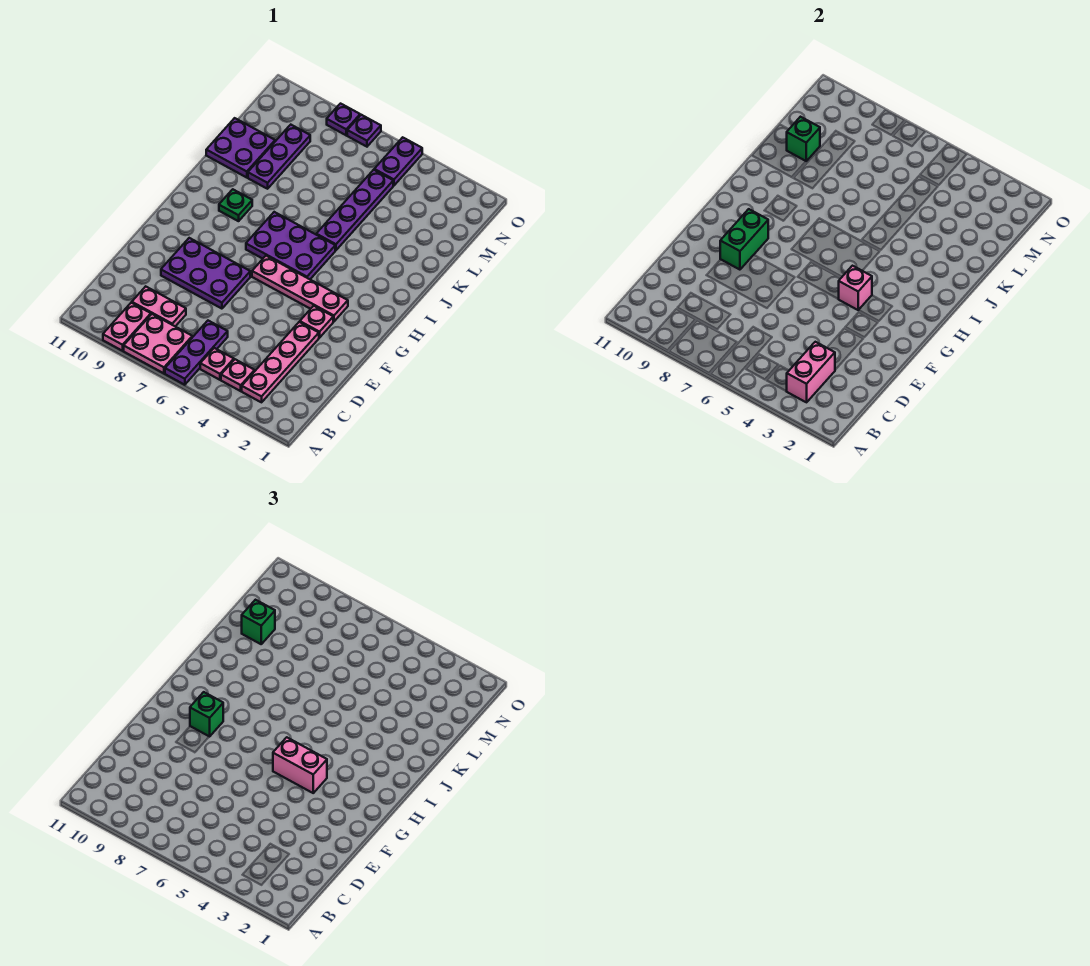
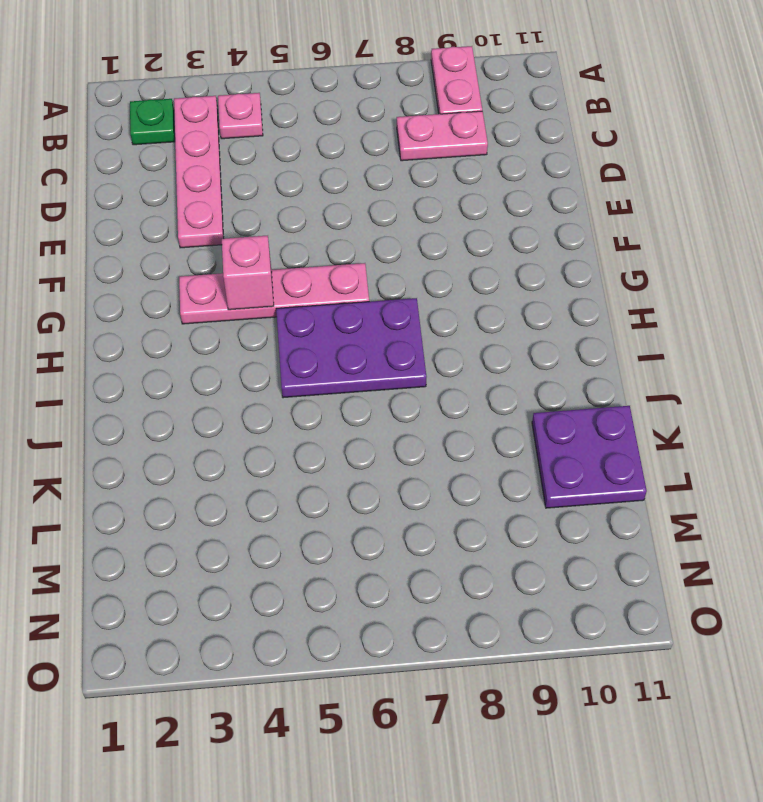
green plate B2 level 1 -> green plate I9 level 1
none -> purple plate A6:C6 level 1
none -> pink plate A7:B8 level 1
none -> pink plate B5 level 1

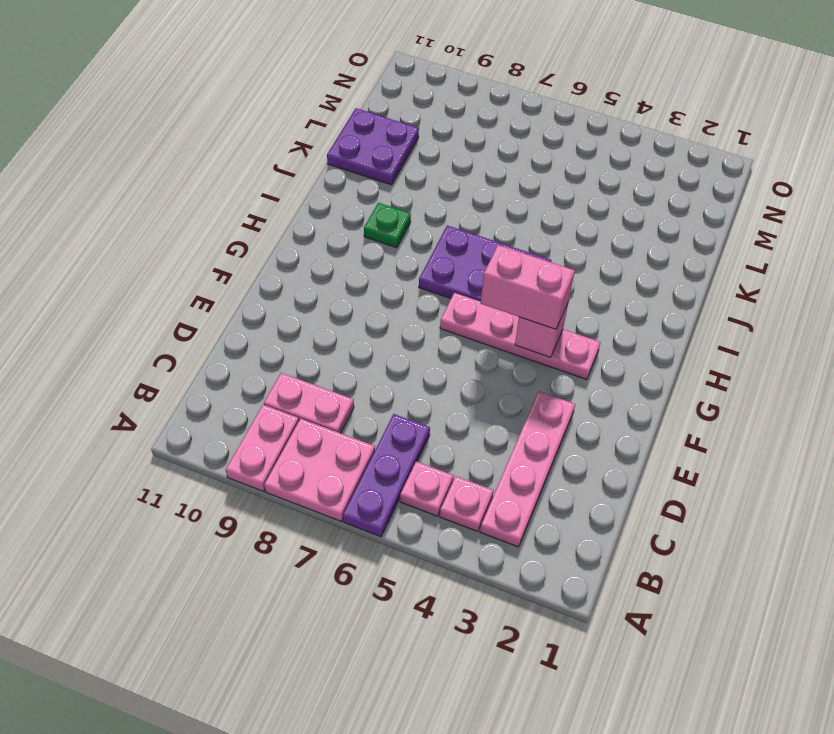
none -> purple plate E7:F9 level 1
none -> pink plate F3 level 1
none -> purple plate J5:M5 level 1

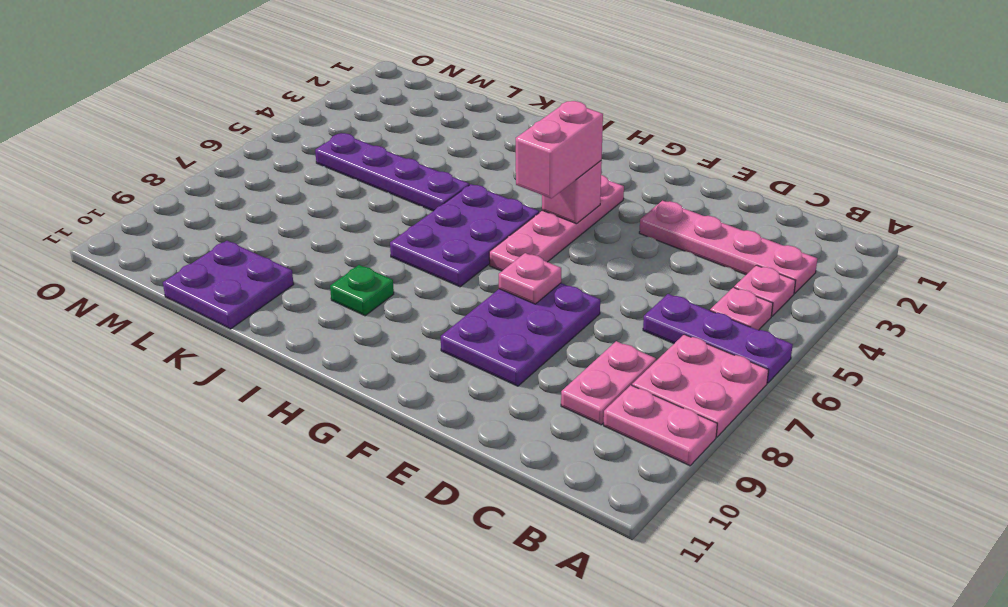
pink plate F7 level 2 -> pink plate F3 level 1
none -> purple plate K9:M9 level 1
none -> purple plate N5:O5 level 1
none -> purple plate O7 level 1

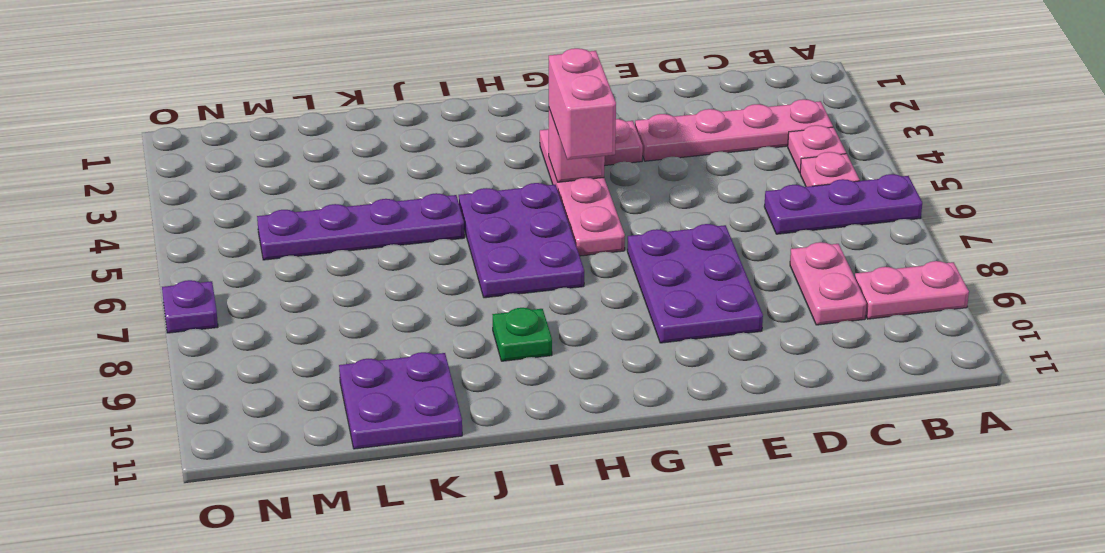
none -> pink plate A7:B8 level 1
none -> purple plate K9:M9 level 1
none -> purple plate N5:O5 level 1

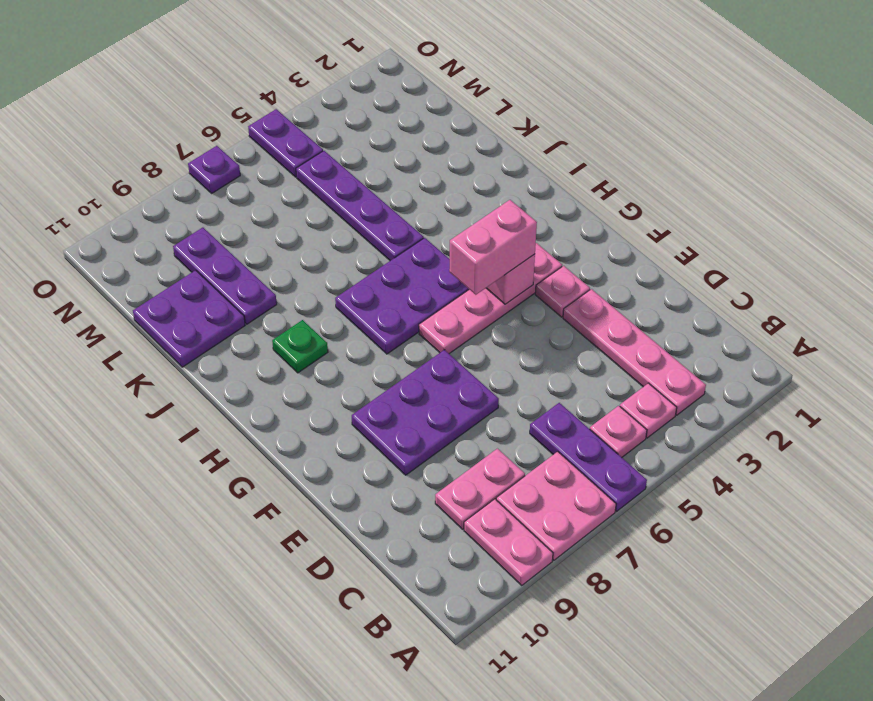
none -> purple plate O8 level 1
none -> pink brick B3:C3 level 2
none -> green brick F9:G9 level 2

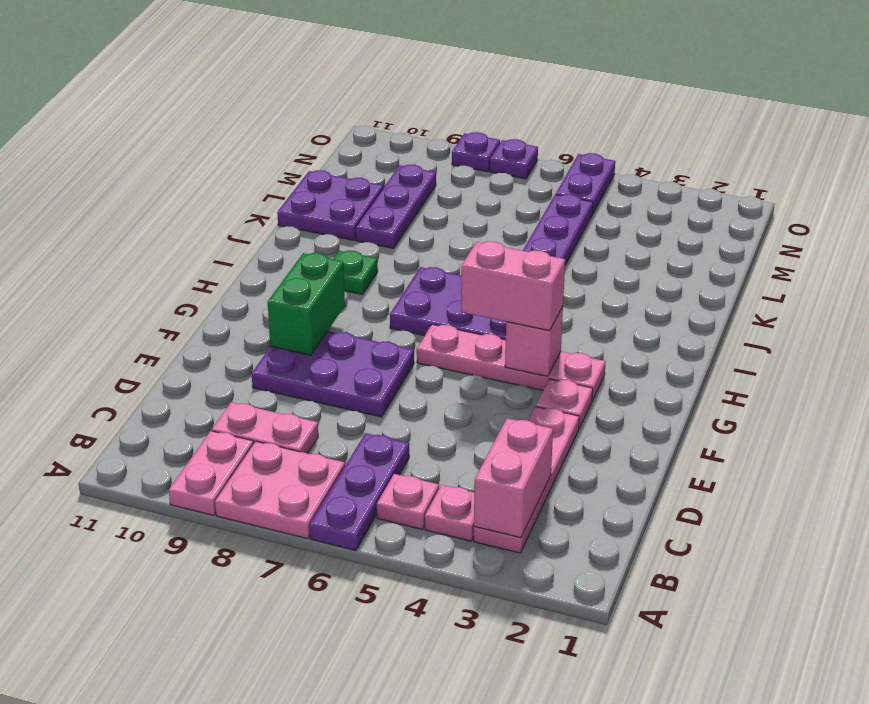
none -> green brick L10 level 2
none -> green brick G9 level 3
none -> green brick L10 level 3

